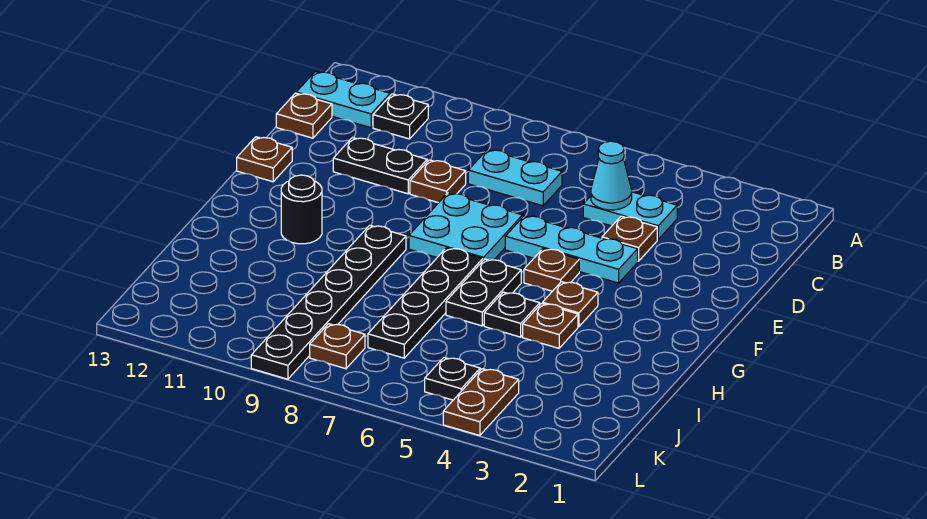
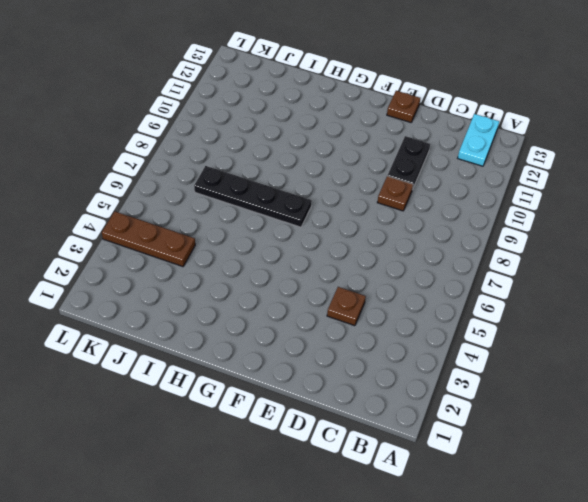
brown plate J4:L4 level 1 -> brown plate K4:L4 level 1
none -> black plate B11 level 1
none -> cyan plate C4:C5 level 1
none -> cyan plate C7:C8 level 1

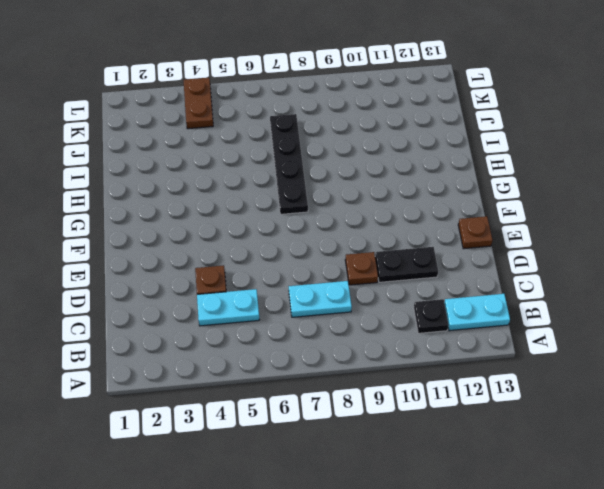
none -> brown plate C13 level 1
none -> cyan plate E4:E6 level 1
none -> cyan plate E7:F8 level 1

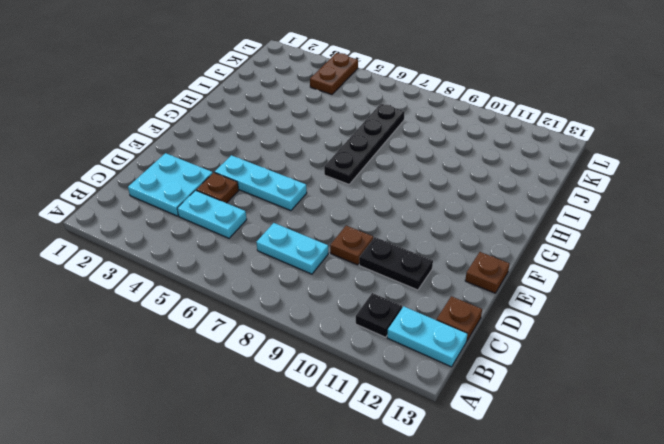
cyan plate C2:D3 level 1 -> cyan plate E7:F8 level 1
none -> brown plate F5 level 1
none -> brown plate G4 level 1
none -> black plate G6:H6 level 1

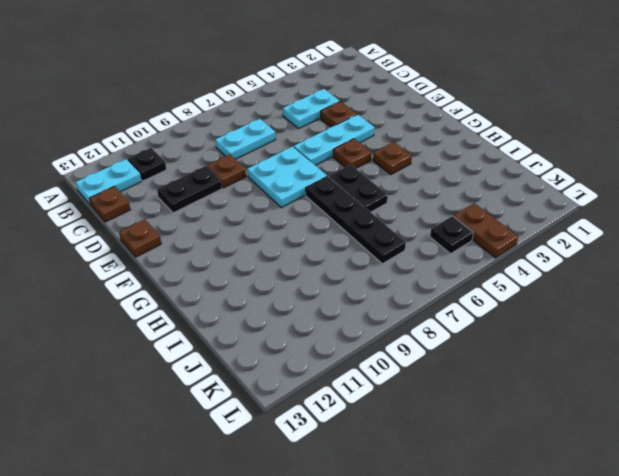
none -> black plate G9:L9 level 1
none -> black round brick G11 level 1
none -> brown plate H4 level 1

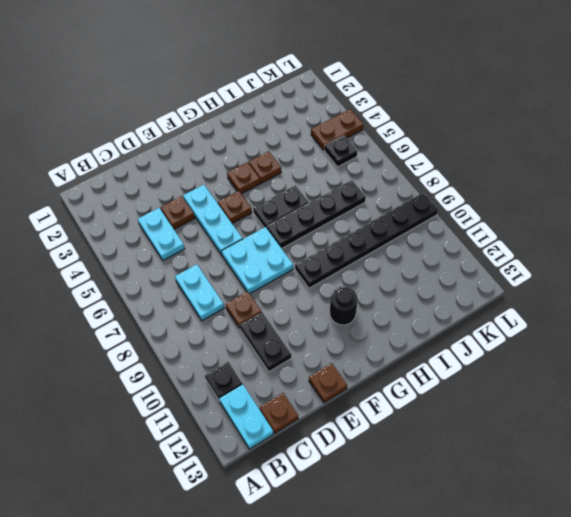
none -> black plate H5 level 1
none -> brown plate K8 level 1
none -> cyan cone C5 level 2

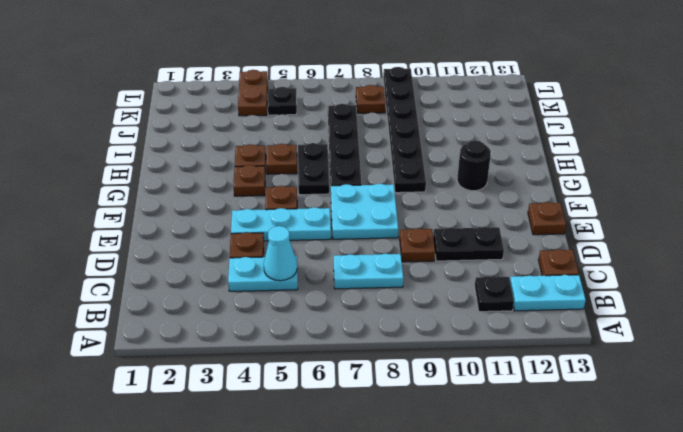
brown plate H5 level 1 -> black plate H5 level 1

